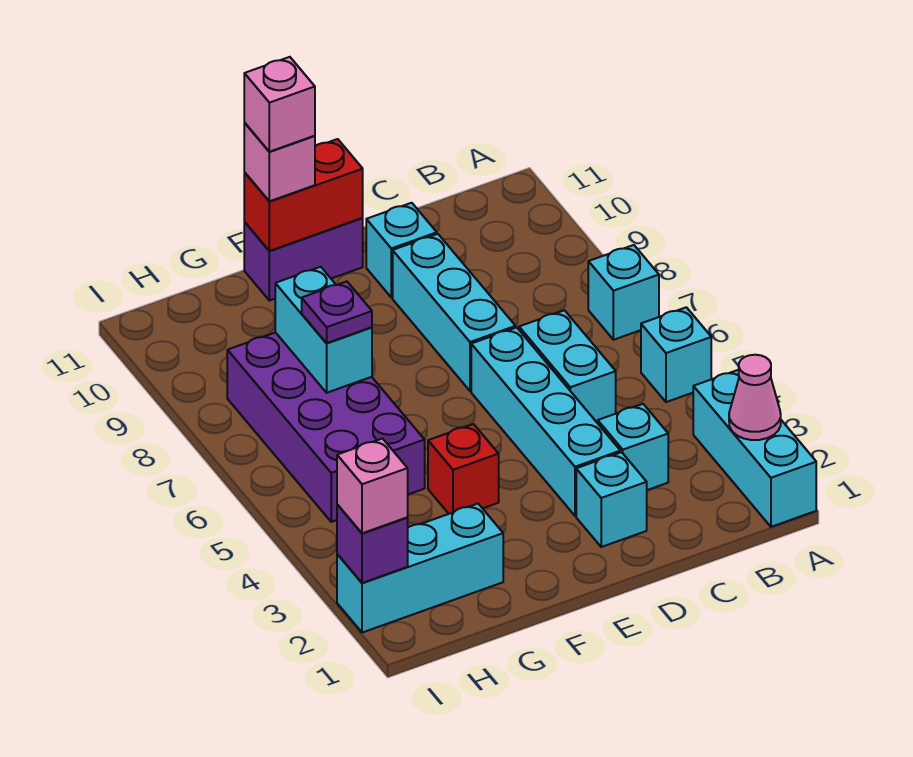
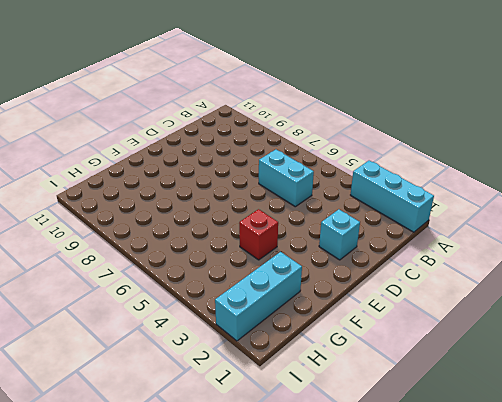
none -> cyan brick A5 level 1
none -> cyan brick A7 level 1
none -> cyan brick C3 level 1

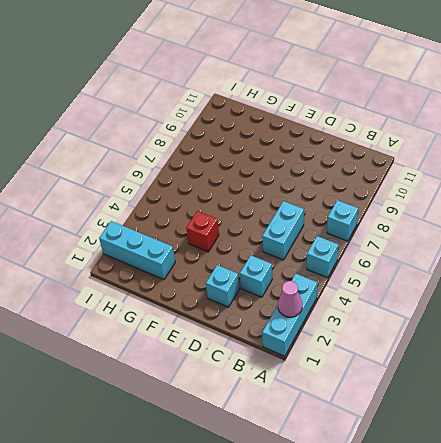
none -> cyan brick D3:D6 level 1
none -> cyan brick D7:D9 level 1
none -> cyan brick D10 level 1

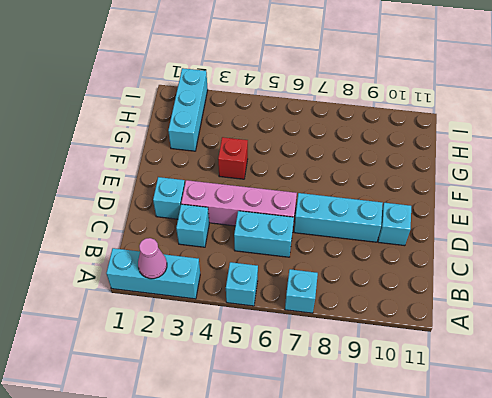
pink brick D3:D6 level 1 -> cyan brick D3:D6 level 1
none -> purple brick E11:F11 level 1
none -> purple brick G5:H8 level 1
none -> red brick E11:F11 level 2

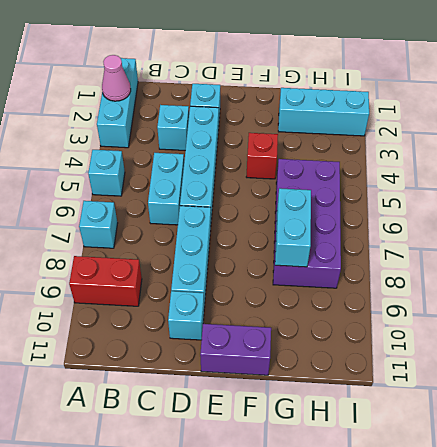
red brick A9:B9 level 1 -> red brick E11:F11 level 2
none -> purple brick I2 level 2
none -> pink brick F11 level 3
none -> purple plate G7 level 3

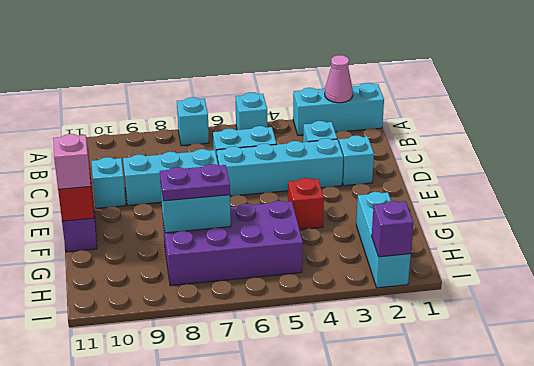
purple plate G7:G8 level 3 -> purple plate G7 level 3
none -> pink brick I2 level 3
none -> pink brick F11 level 4

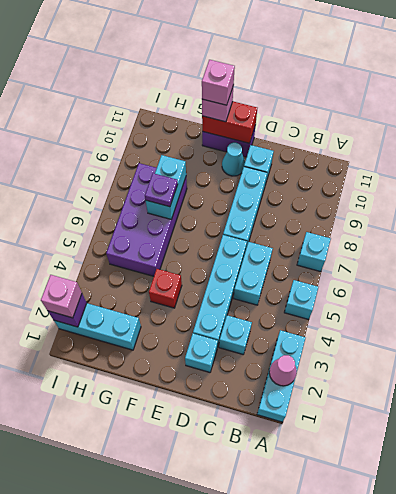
cyan cone E10 level 1 -> none

